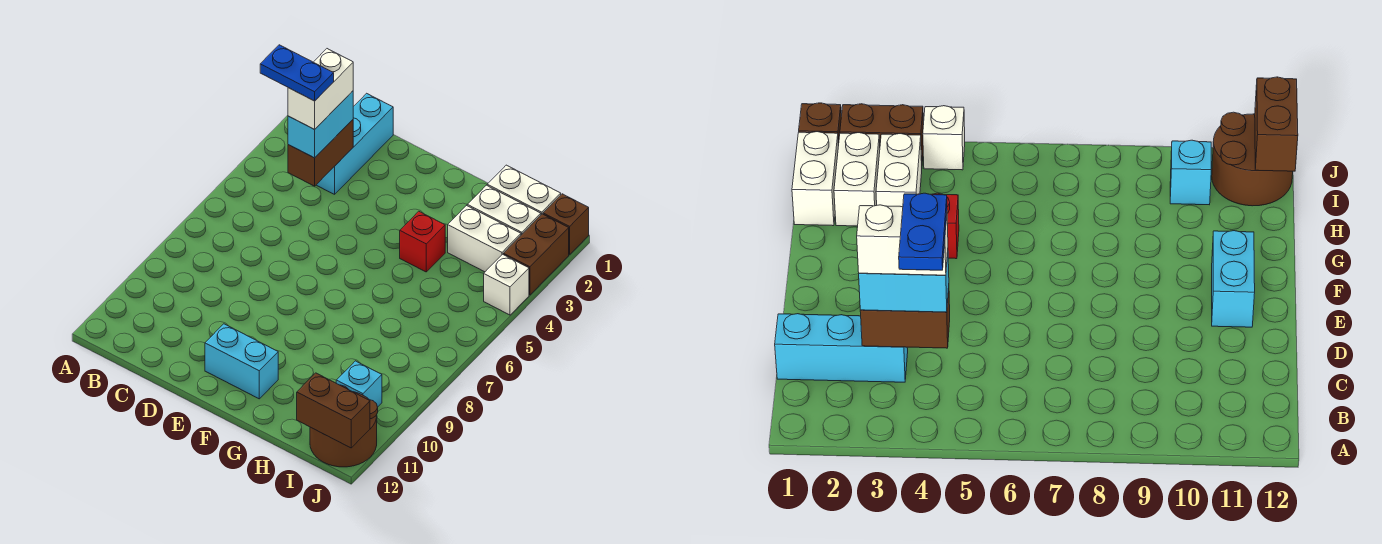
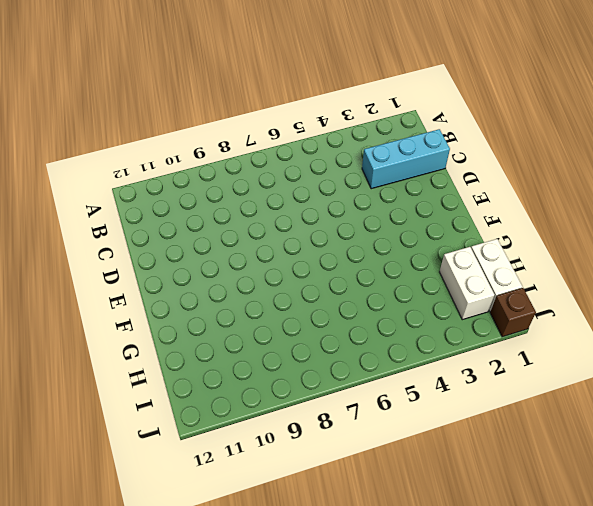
none -> cyan brick E11:F11 level 1
none -> red brick G4 level 1
none -> white brick H3:I3 level 1

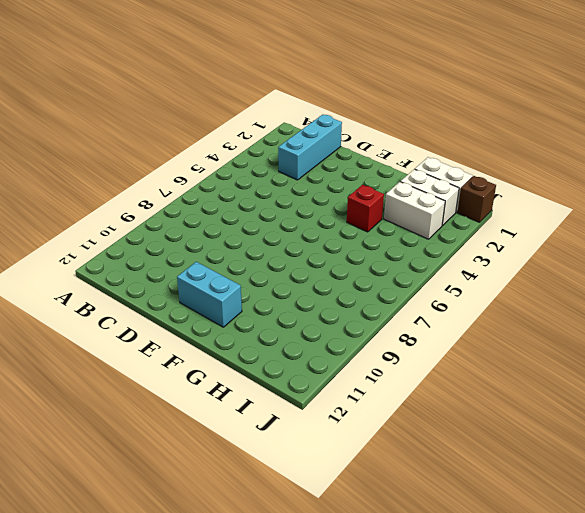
none -> cyan brick I10 level 1
none -> brown round brick I11:J12 level 1
none -> brown brick J2:J3 level 1

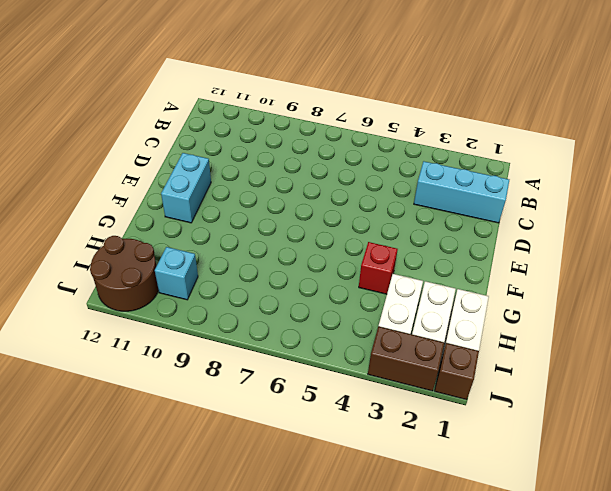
none -> white brick J4 level 1
none -> brown brick C3:C4 level 2
none -> brown brick I12:J12 level 2

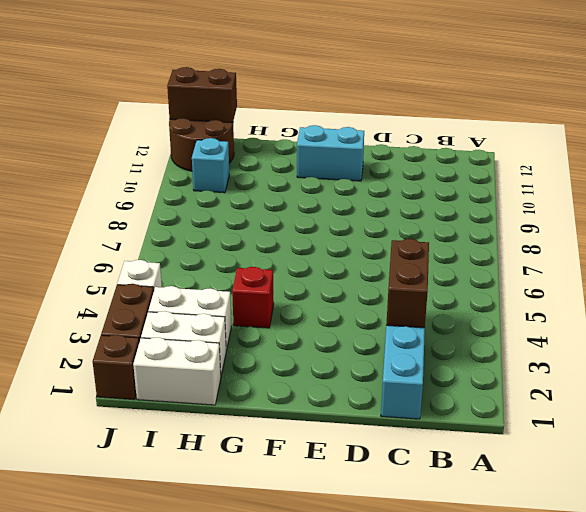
none -> cyan brick C3:C4 level 3
none -> white brick C3:C4 level 4
none -> blue plate B4:C4 level 5

